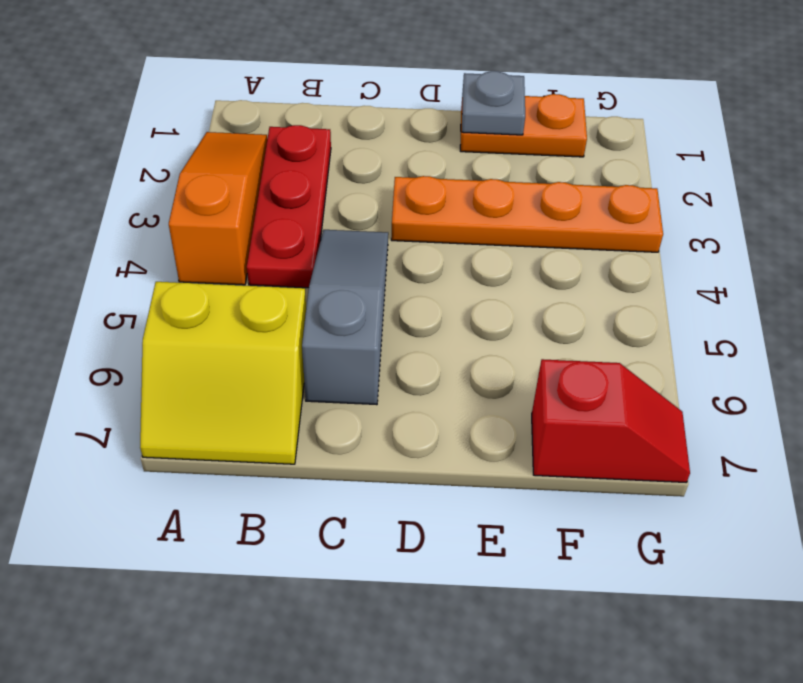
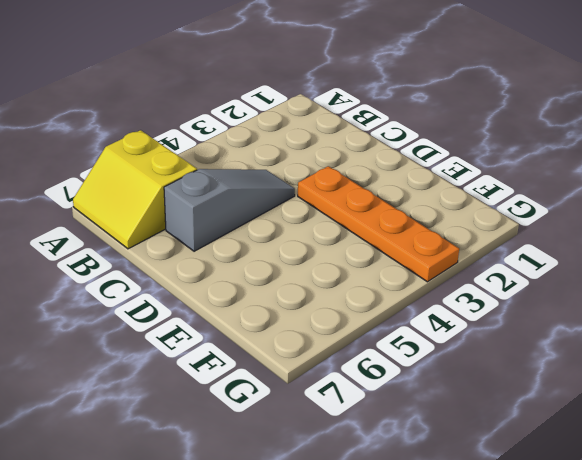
none -> orange slope A2:A4 level 1 top 4
none -> red plate B2:B4 level 1

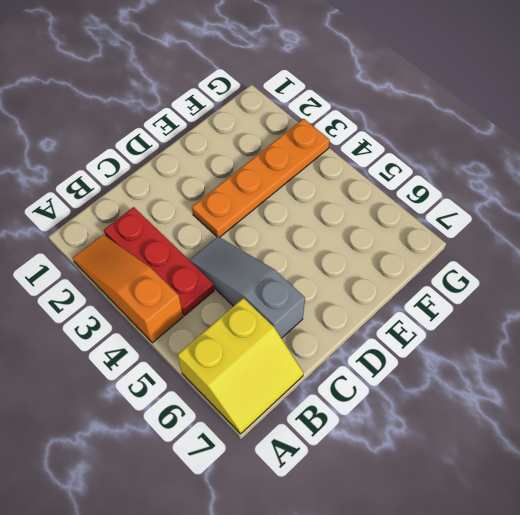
none -> orange plate E1:F1 level 1
none -> red slope F7:G7 level 1 top F

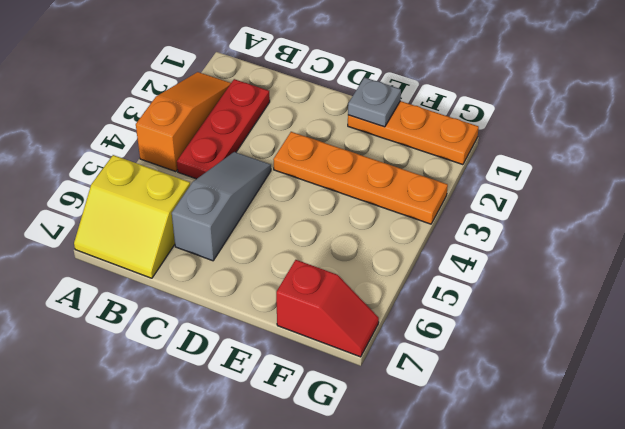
orange plate E1:G1 level 1 -> orange plate E1:F1 level 1

